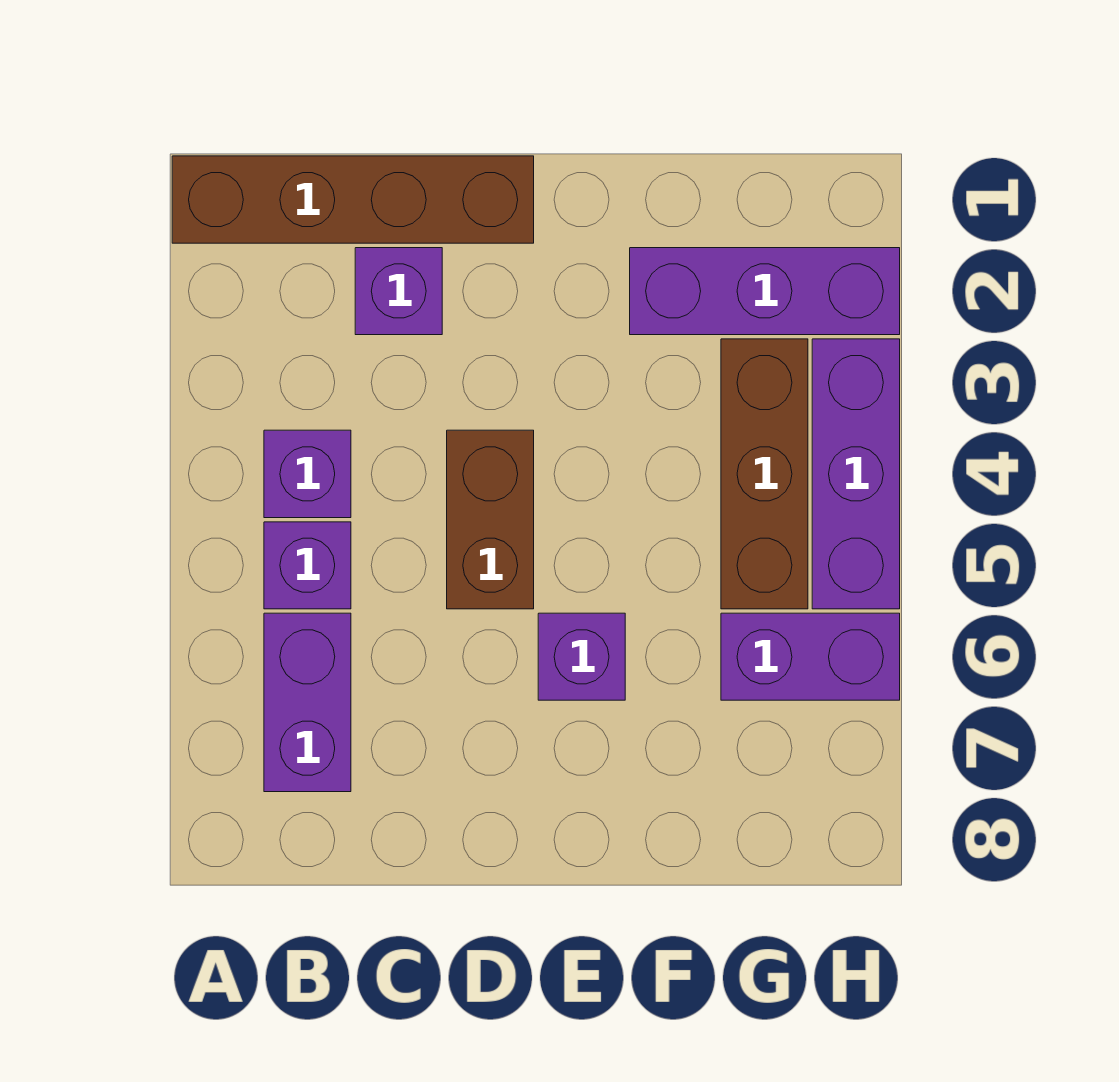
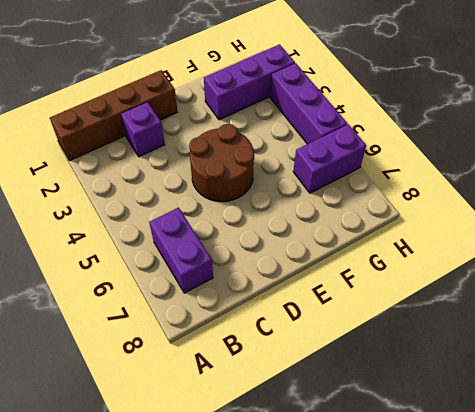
brown round brick D4:E5 level 1 -> brown brick D4:D5 level 1
none -> purple brick B4 level 1
none -> purple brick B5 level 1

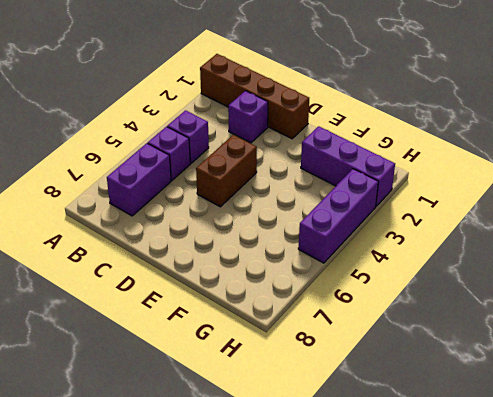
none -> purple brick E6 level 1
none -> brown brick G3:G5 level 1

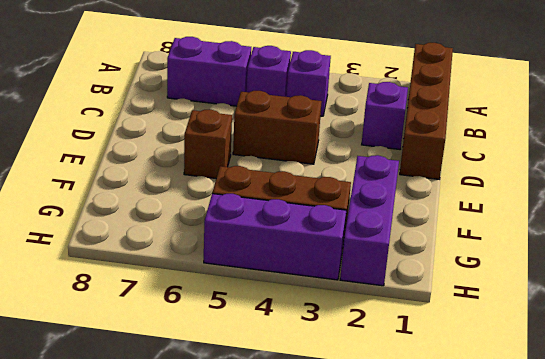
brown brick E6 level 1 -> purple brick E6 level 1
none -> purple brick G6:H6 level 1

